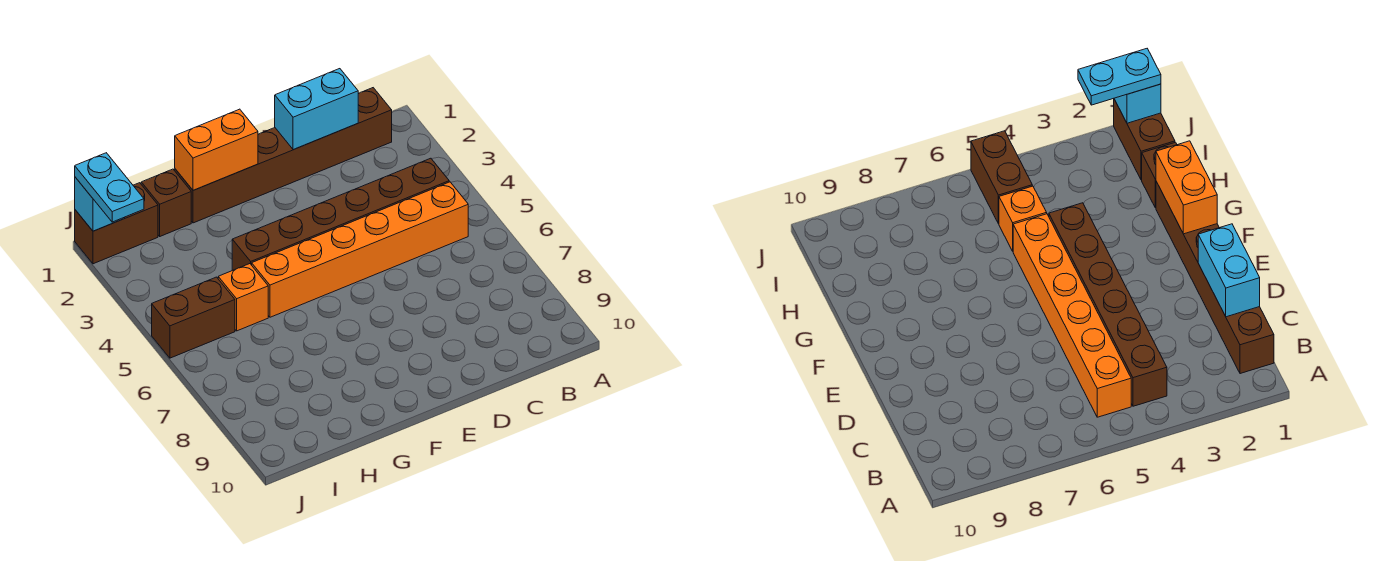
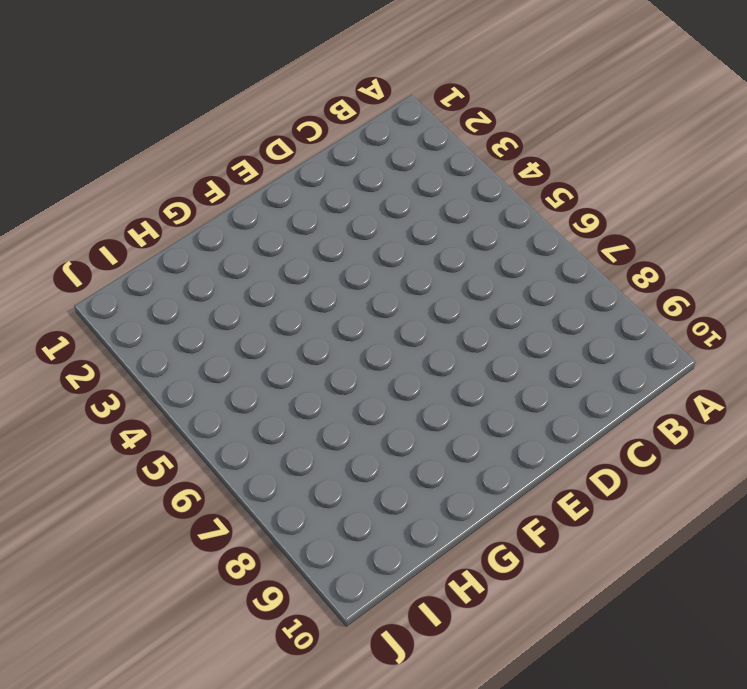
none -> brown brick B1:G1 level 1
none -> brown brick B4:G4 level 1

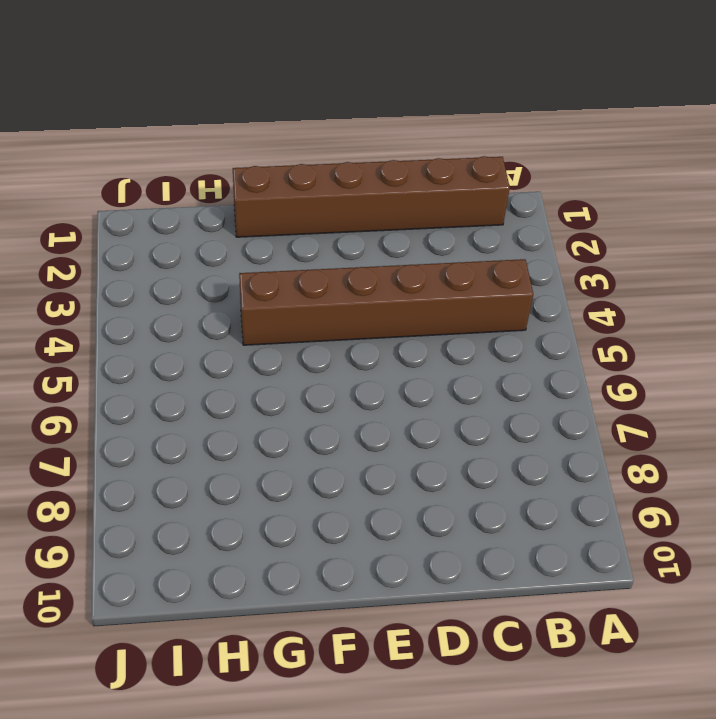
none -> orange brick B5:G5 level 1
none -> brown brick H1 level 1

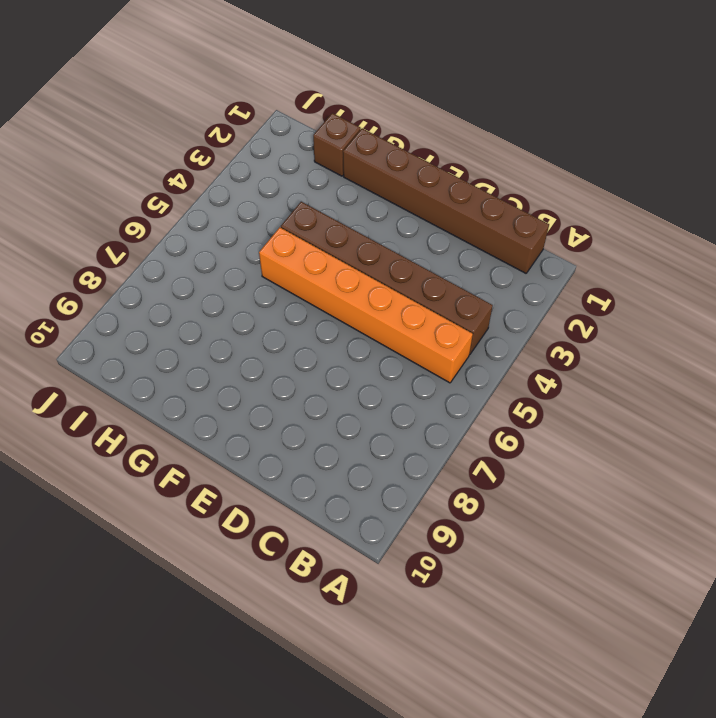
none -> orange brick H5 level 1
none -> brown brick I1:J1 level 1

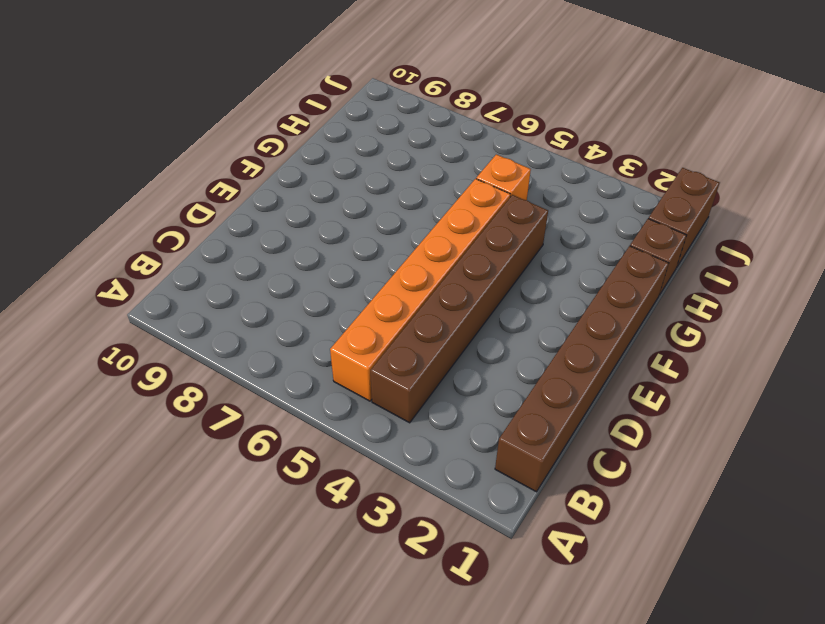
none -> brown brick I5:J5 level 1
none -> cyan brick C1:D1 level 2

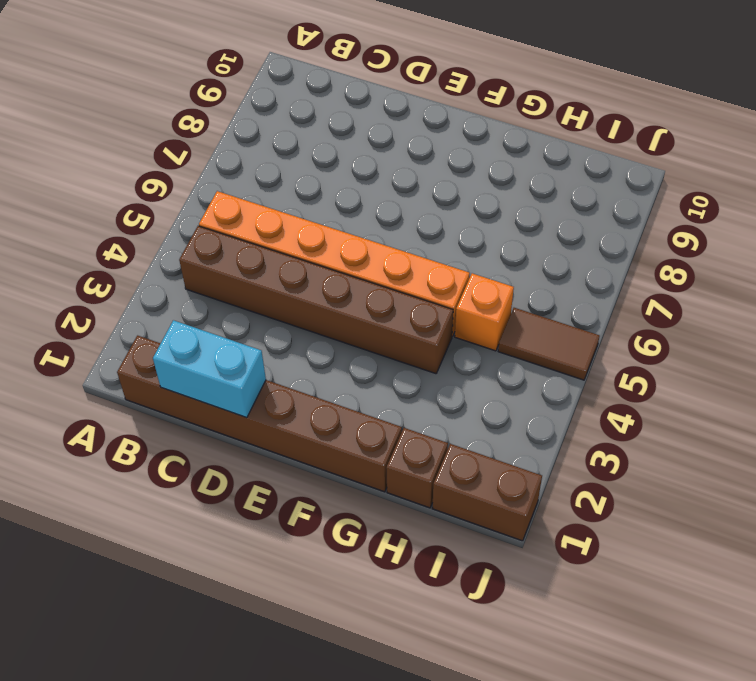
brown tile I5:J5 level 1 -> brown brick I5:J5 level 1
none -> orange brick F1:G1 level 2
none -> cyan brick J1 level 2

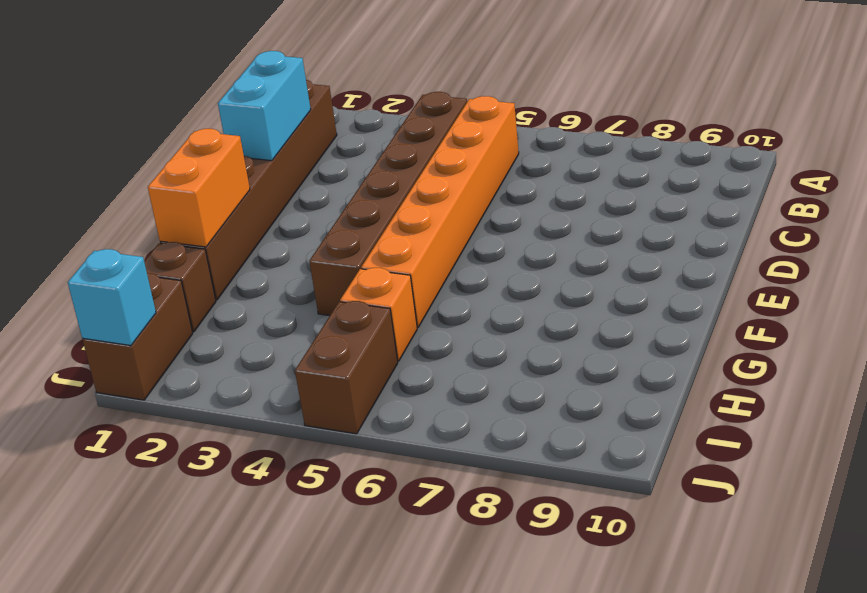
none -> cyan plate J1:J2 level 3

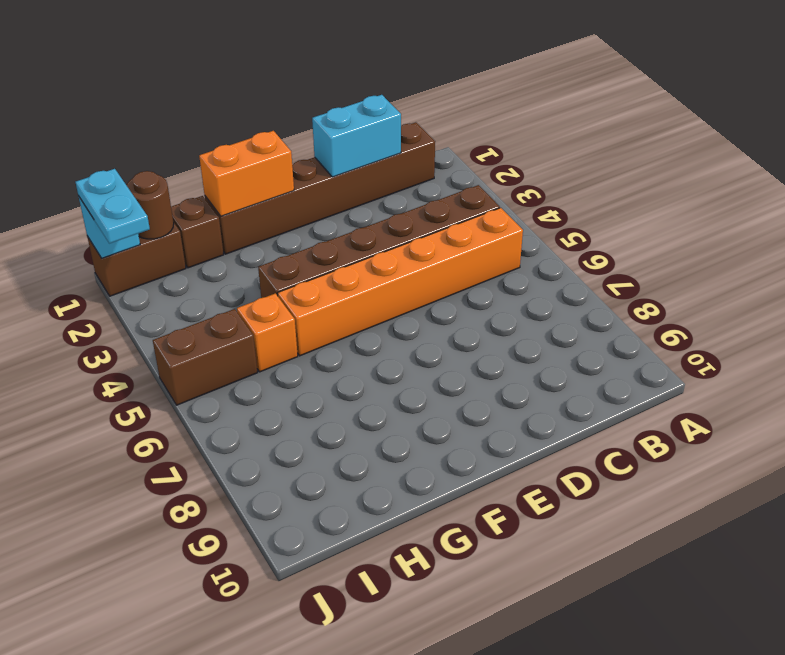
brown round brick I1 level 2 -> none

